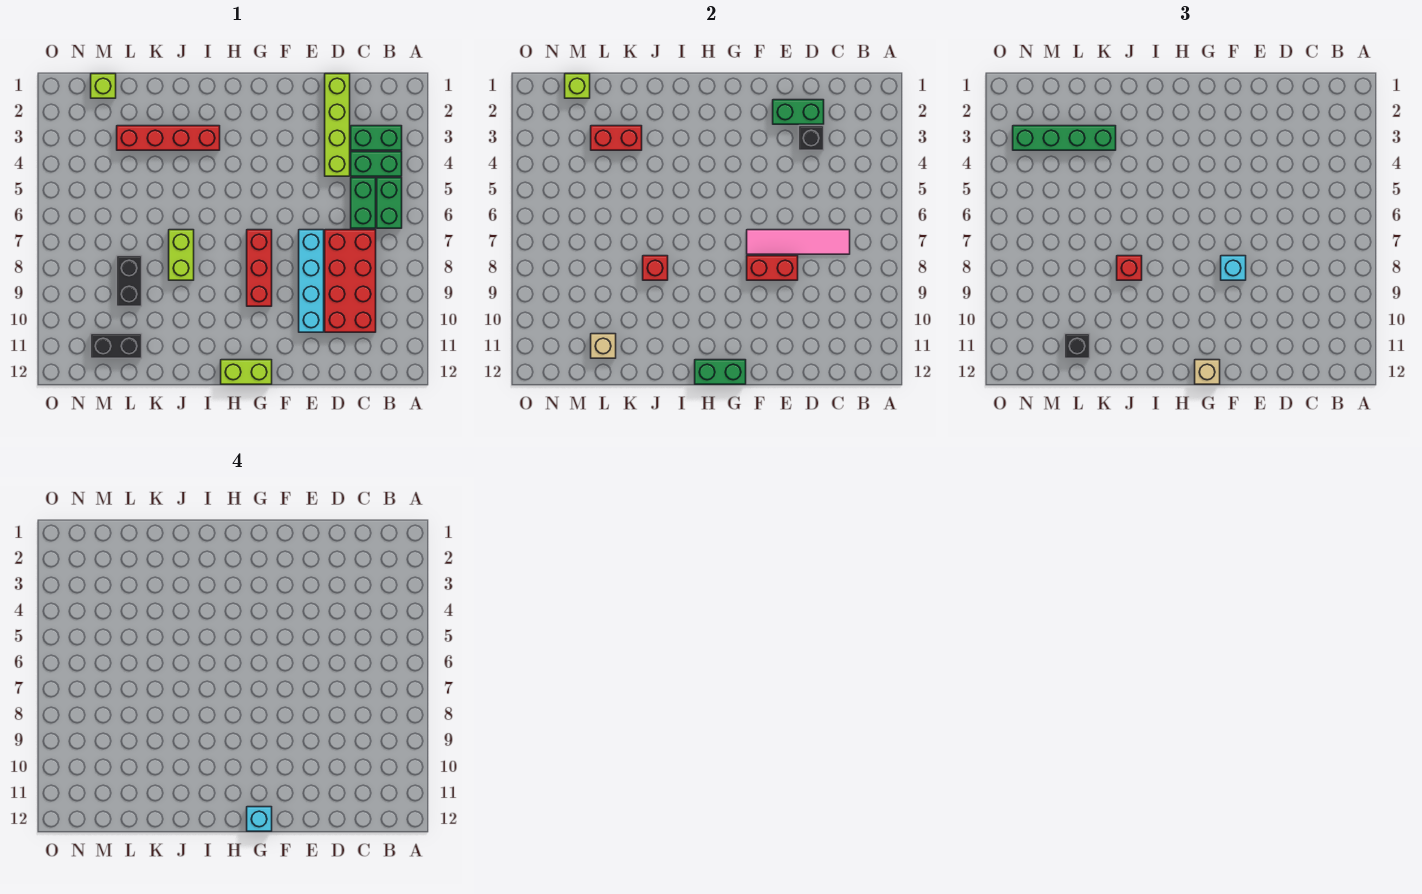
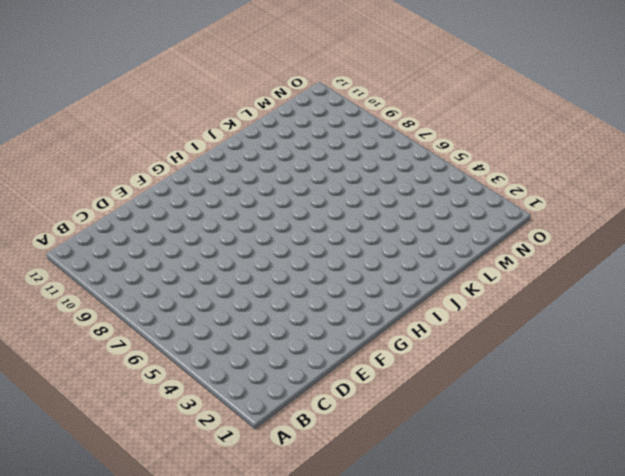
none -> green brick B3:C3 level 1
none -> green brick B4:C4 level 1
none -> green brick B5:B6 level 1

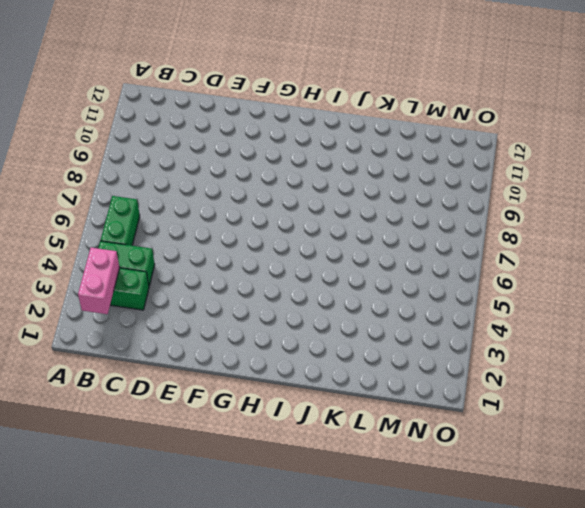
pink brick B2:B3 level 2 -> none
none -> green brick C5:C6 level 1
none -> red brick C7:D10 level 1
none -> lime brick D1:D4 level 1

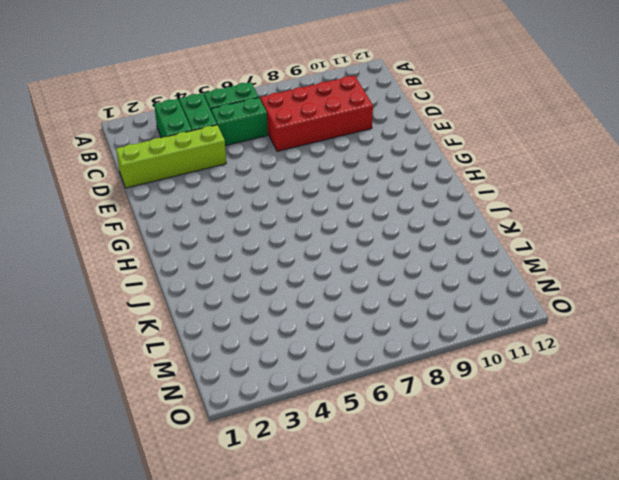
none -> cyan brick E7:E10 level 1
none -> red brick G7:G9 level 1
none -> lime brick G12:H12 level 1

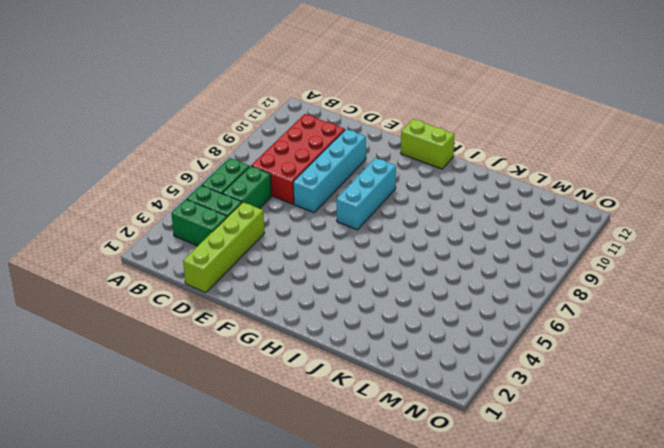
cyan brick G7:G9 level 1 -> red brick G7:G9 level 1
none -> red brick I3:L3 level 1
none -> lime brick J7:J8 level 1
none -> black brick L8:L9 level 1

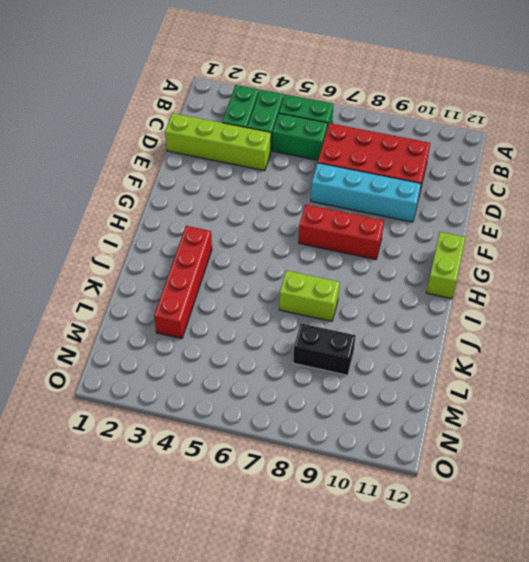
none -> black brick L11:M11 level 1
none -> lime brick M1 level 1
none -> pink tile C7:F7 level 2

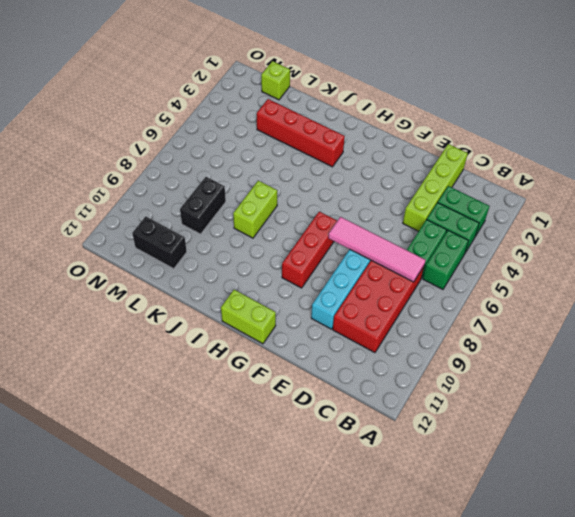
none -> green brick D2:E2 level 2
none -> black brick D3 level 2
none -> red brick E8:F8 level 2

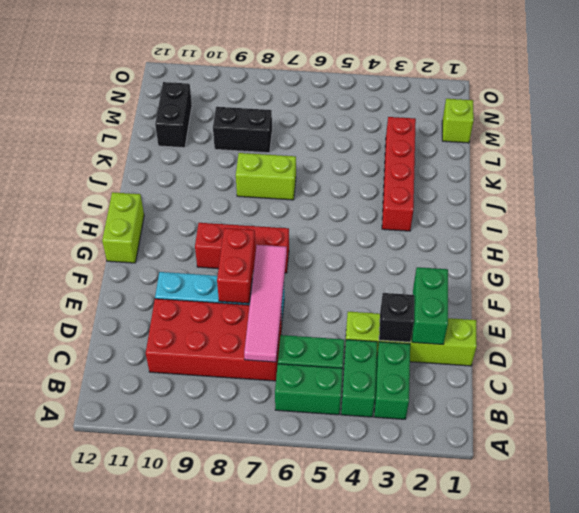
none -> green brick G12:H12 level 2
none -> red brick J8 level 2
none -> red brick K3:L3 level 2

